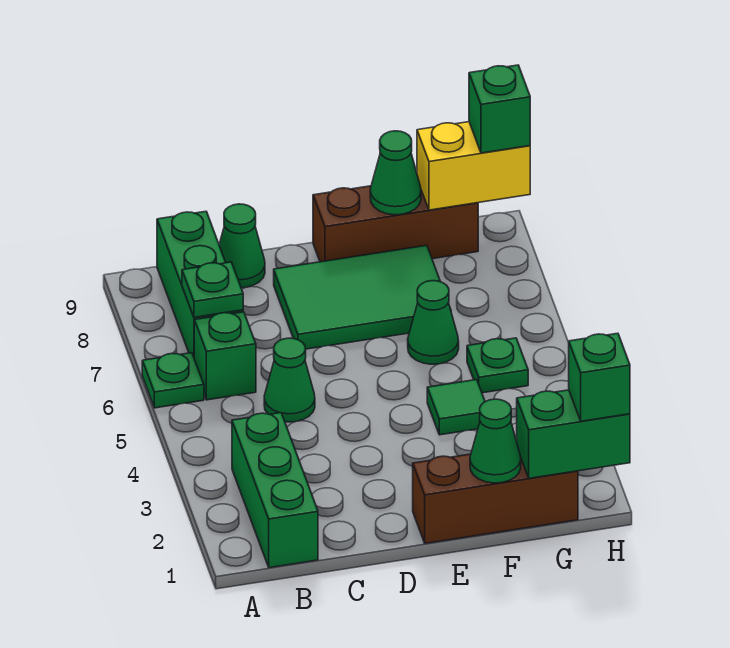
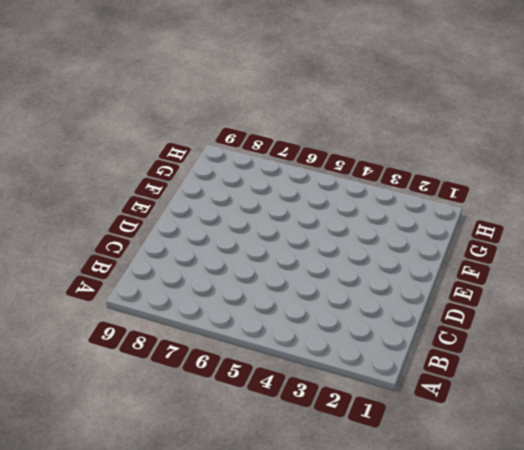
none -> green plate A6 level 1
none -> green brick B1:B3 level 1
none -> green brick B6 level 1

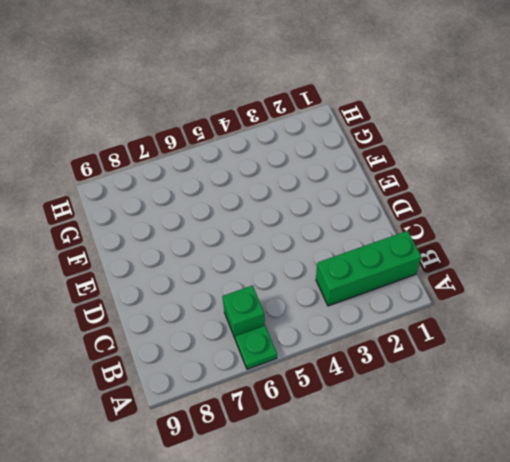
none -> green brick B7:B9 level 1
none -> green cone C5 level 1
none -> green cone C9 level 1

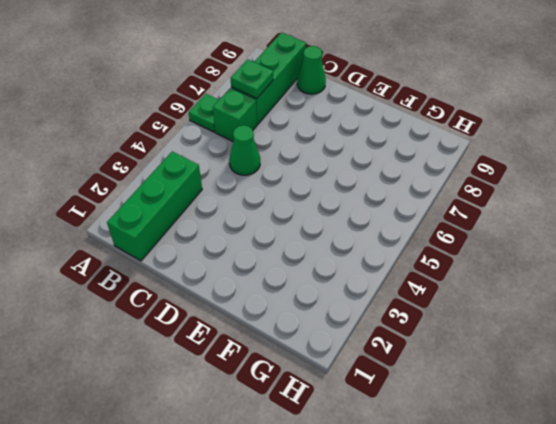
none -> green tile D7:F8 level 1
none -> brown brick E1:G1 level 1
none -> brown brick E9:G9 level 1

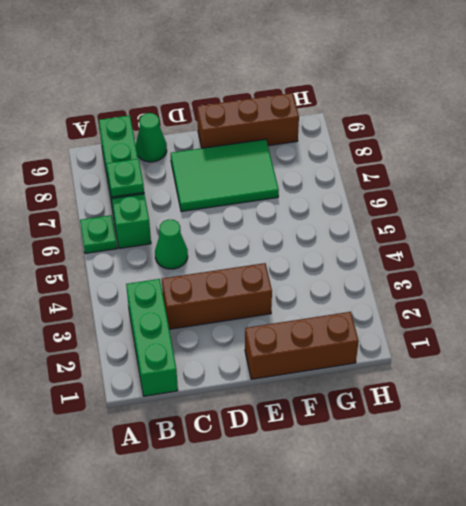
brown brick C3:E3 level 1 -> none
none -> green tile F4 level 1
none -> green cone F6 level 1
none -> green plate G5 level 1

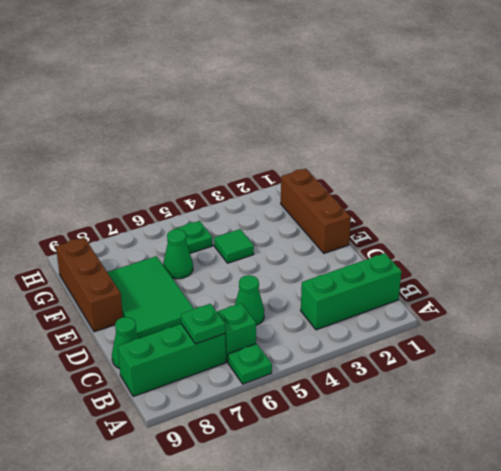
none -> green cone F1 level 2
none -> green cone F9 level 2
none -> green brick G1:H1 level 2

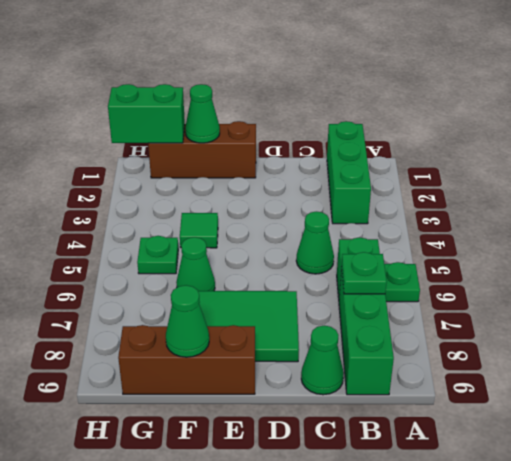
none -> yellow brick G9:H9 level 2
none -> green brick H1 level 3
none -> green brick H9 level 3

